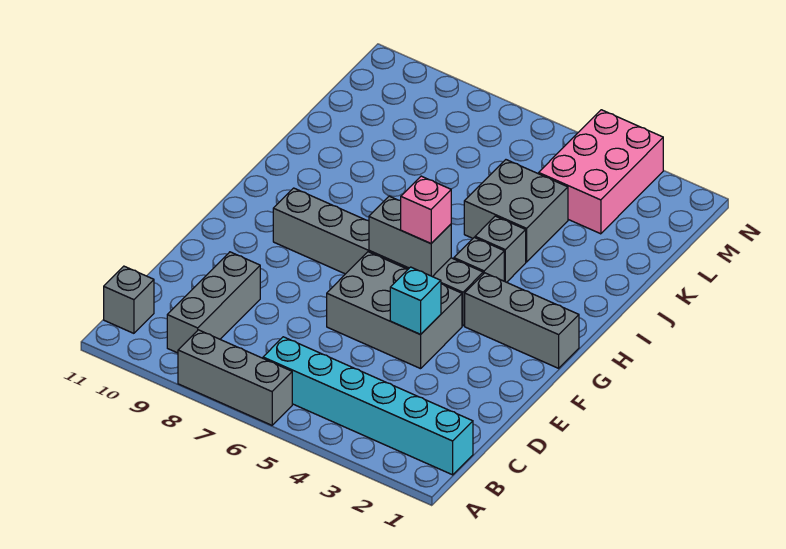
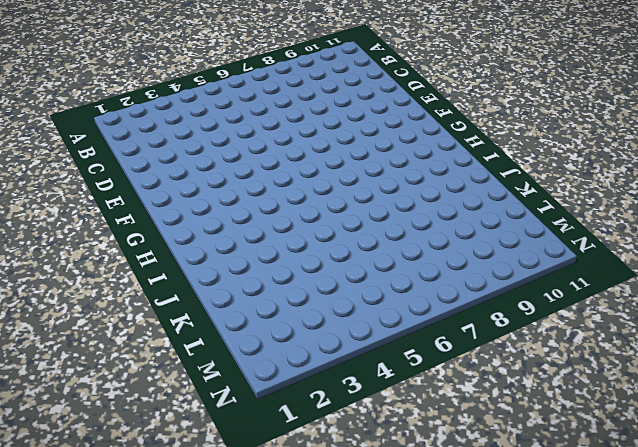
none -> grey brick A6:A8 level 1
none -> cyan brick B1:B6 level 1
none -> grey brick B9:D9 level 1

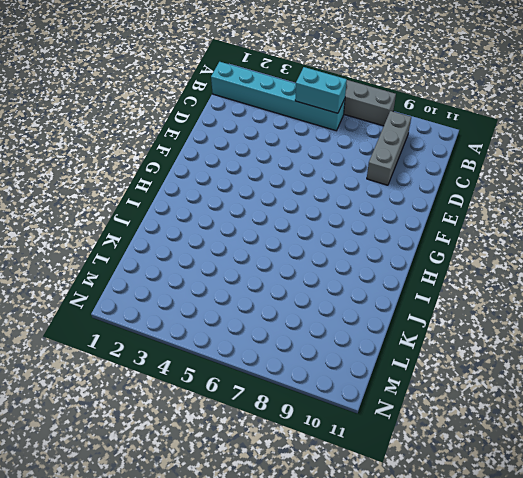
cyan brick B5:B6 level 2 -> none
none -> grey brick B11 level 1
none -> grey brick E4:F6 level 1
none -> grey brick G1:G3 level 1

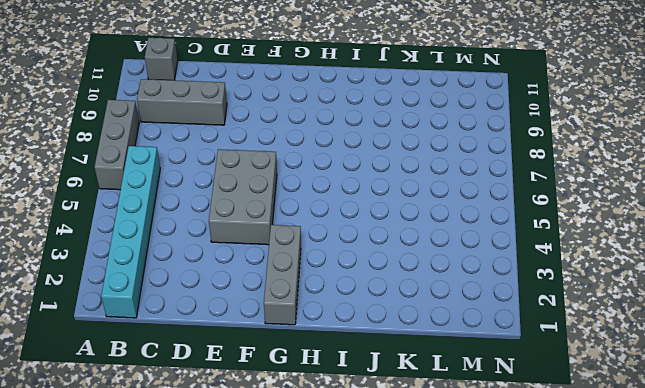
none -> grey brick G4:G9 level 1
none -> grey brick H4 level 1
none -> grey brick I4 level 1

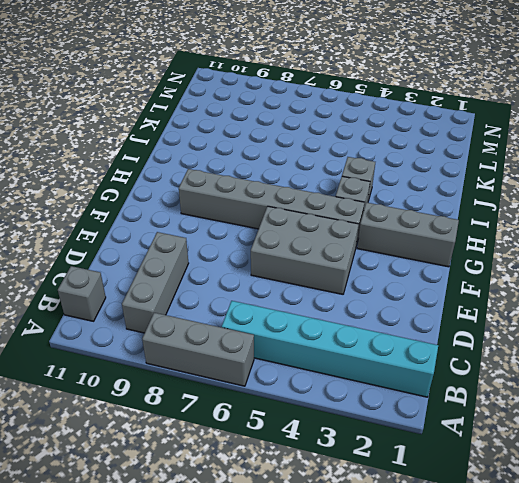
none -> grey brick J4:K5 level 1
none -> pink brick L3:N4 level 1
none -> cyan brick E4 level 2

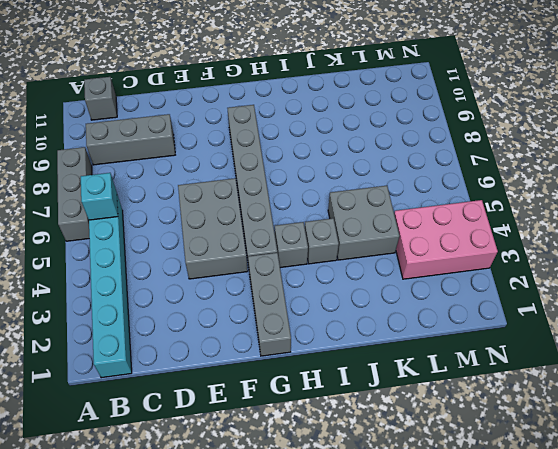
cyan brick B6 level 2 -> cyan brick E4 level 2
none -> grey brick G5:G6 level 2
none -> pink brick G5 level 3

